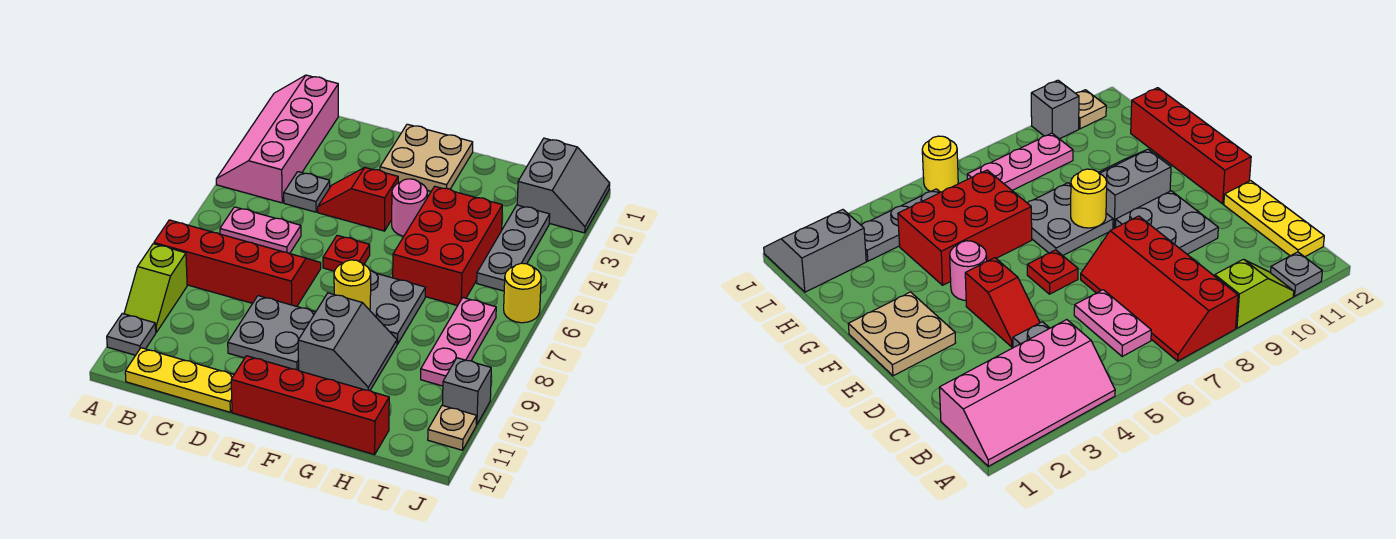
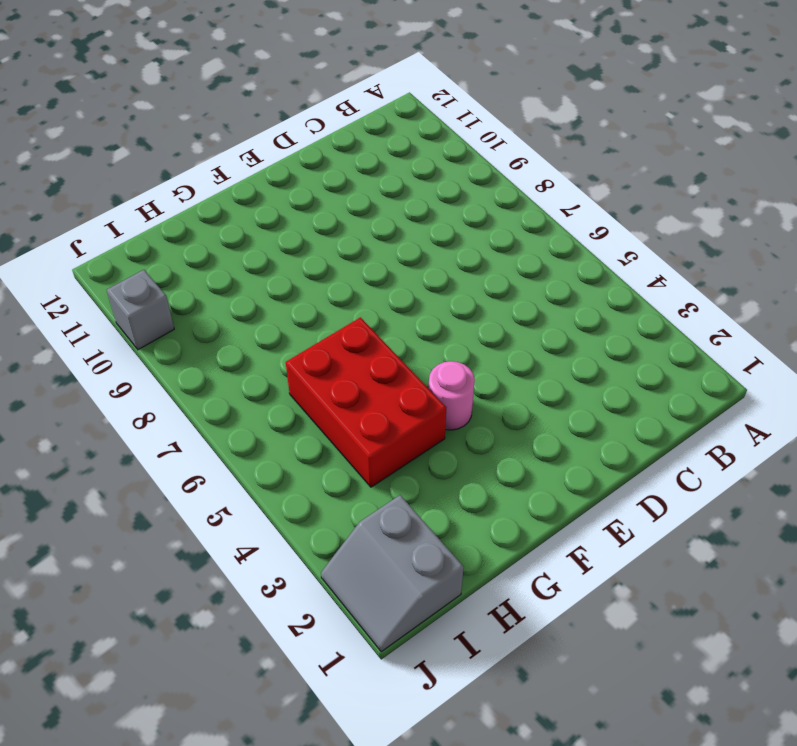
none -> pink slope A1:B4 level 1 top B
none -> red slope A7:D8 level 1 top 8
none -> lime slope A9:A10 level 1 top 9

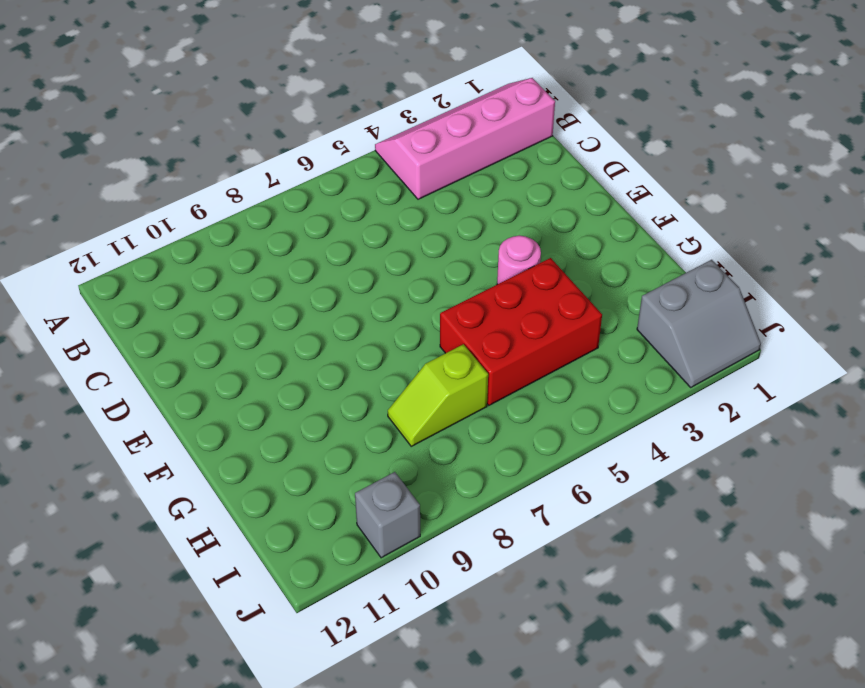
lime slope H7:H8 level 1 top 7 -> lime slope A9:A10 level 1 top 9
none -> red slope A7:D8 level 1 top 8
none -> grey plate A11 level 1
none -> pink plate B6:C6 level 1

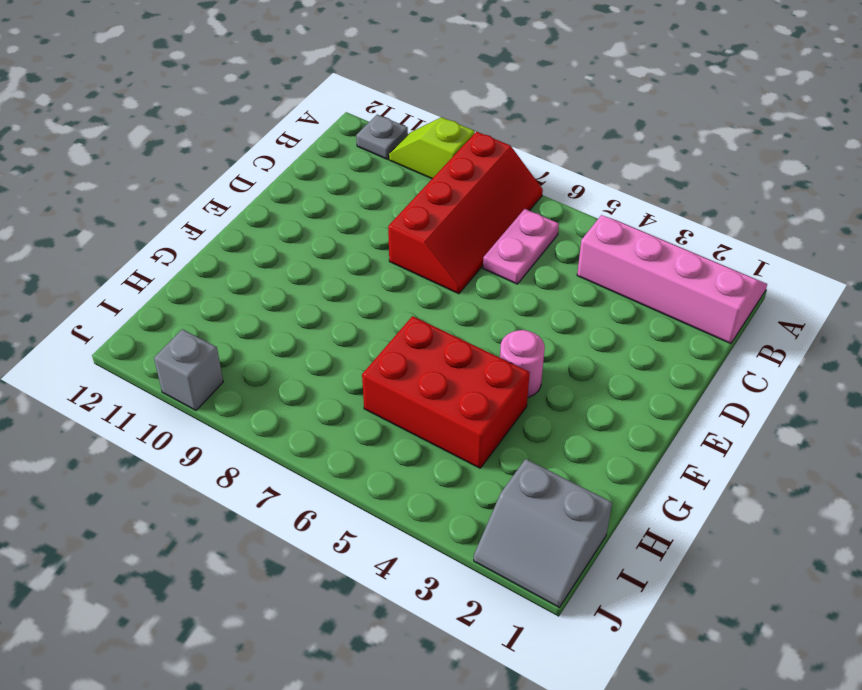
none -> yellow plate B12:D12 level 1
none -> grey plate C4 level 1
none -> red slope D4:E4 level 1 top E

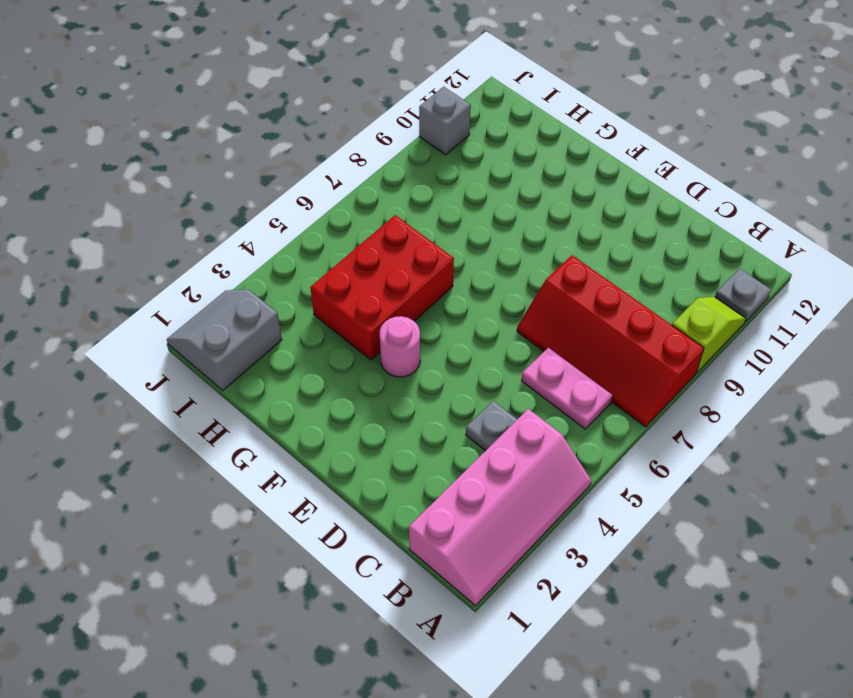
none -> yellow plate B12:D12 level 1
none -> red slope D4:E4 level 1 top E
none -> grey plate D9:E10 level 1

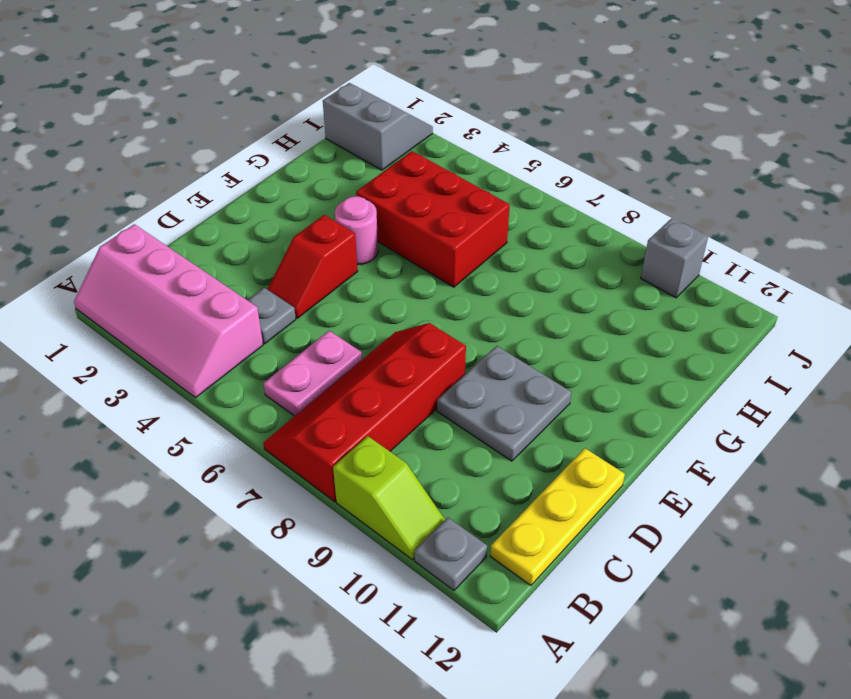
none -> tan plate E1:F2 level 1
none -> red plate E6 level 1
none -> red brick E12:H12 level 1

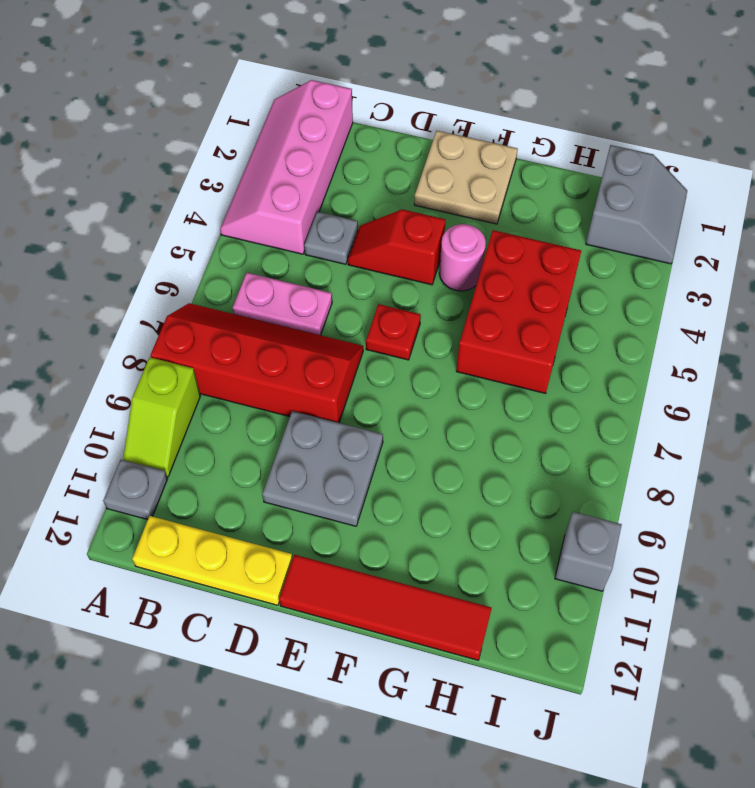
red tile E12:H12 level 1 -> red brick E12:H12 level 1
none -> grey plate F7:G8 level 1
none -> grey slope F9:G10 level 1 top F
none -> grey plate I3:I5 level 1

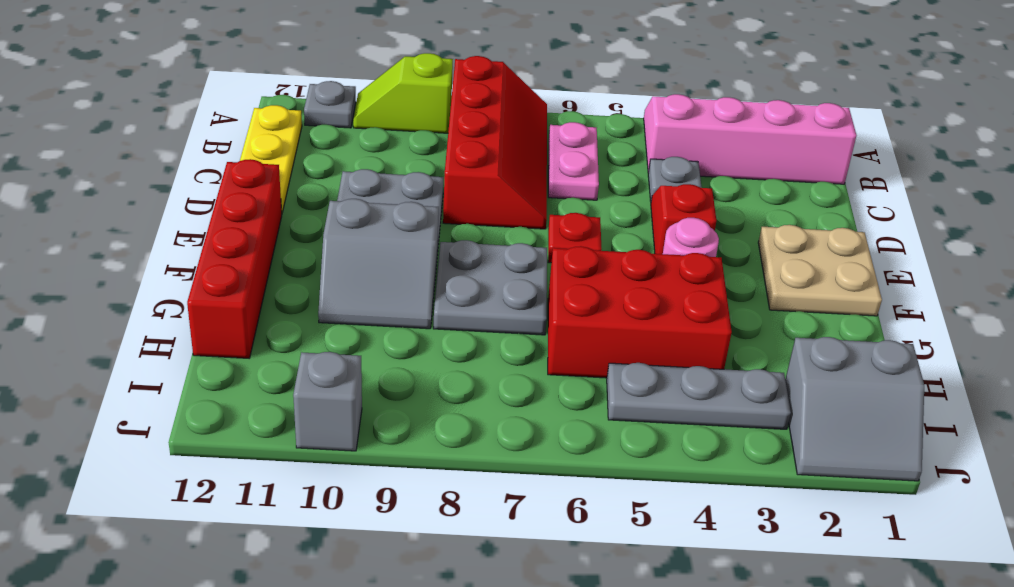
none -> pink plate I7:I9 level 1
none -> yellow round brick J6 level 1
none -> tan plate J11 level 1

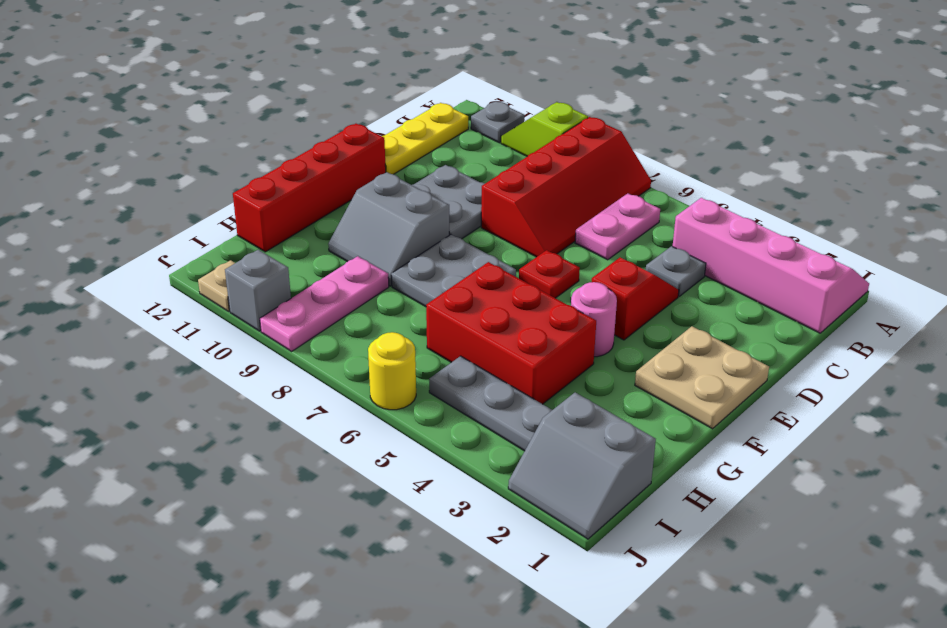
pink plate H9:J9 level 1 -> pink plate I7:I9 level 1
none -> yellow round brick F8 level 2

